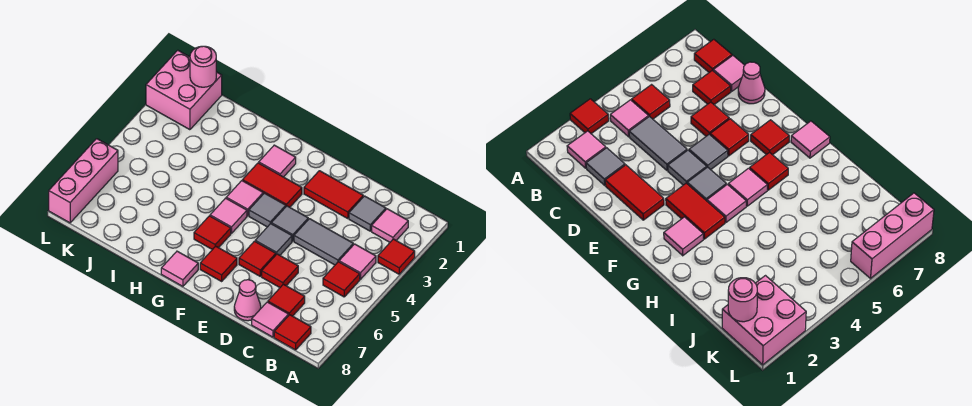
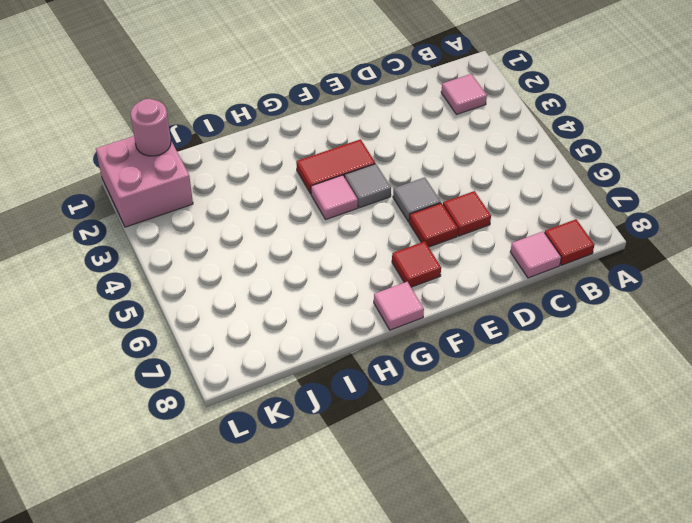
none -> red tile A3 level 1
none -> pink tile B4 level 1
none -> red tile B5 level 1

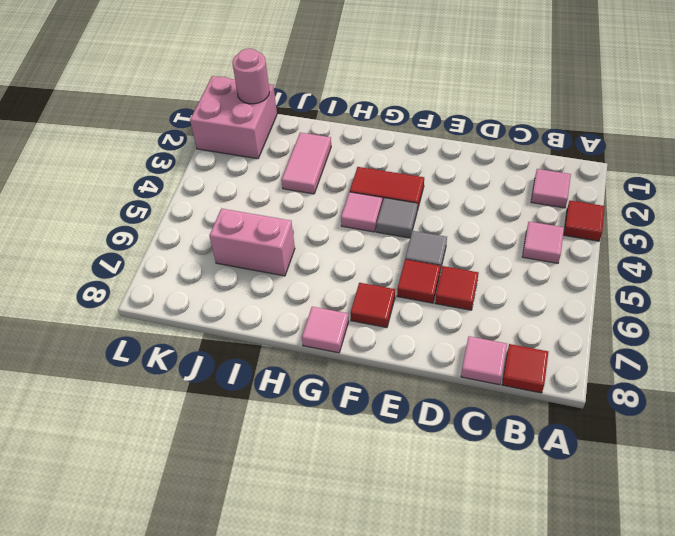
pink tile I2:I3 level 1 -> none
pink brick I6:J6 level 1 -> none
none -> red tile B5 level 1
none -> grey tile C2 level 1
none -> grey tile C4:D4 level 1

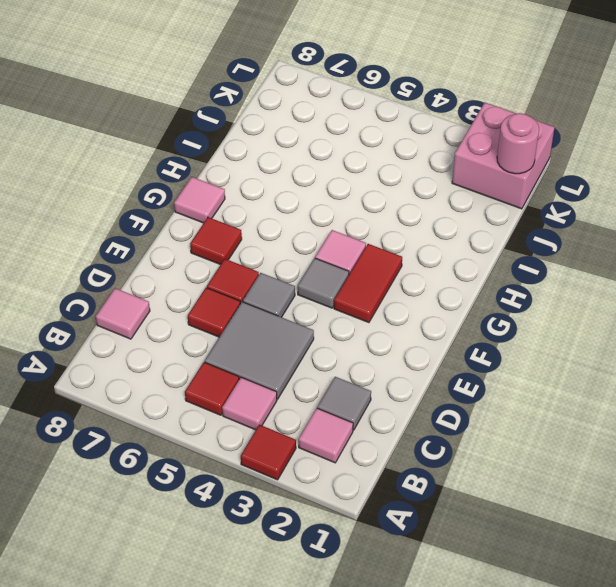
grey tile C4:D5 level 1 -> grey tile C4:D4 level 1
none -> red tile B8 level 1
none -> red tile C7 level 1
none -> red tile D2:E2 level 1

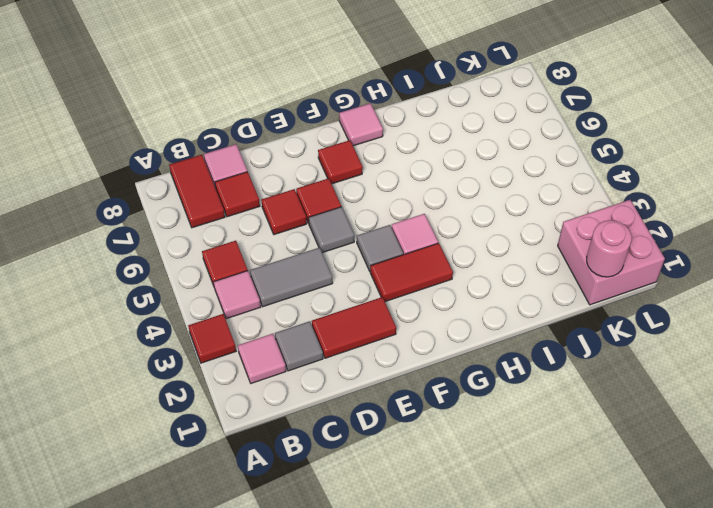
red tile B7:B8 level 1 -> red tile B8 level 1
none -> pink cone D8 level 1
none -> grey tile E4 level 1
none -> pink tile G2 level 1

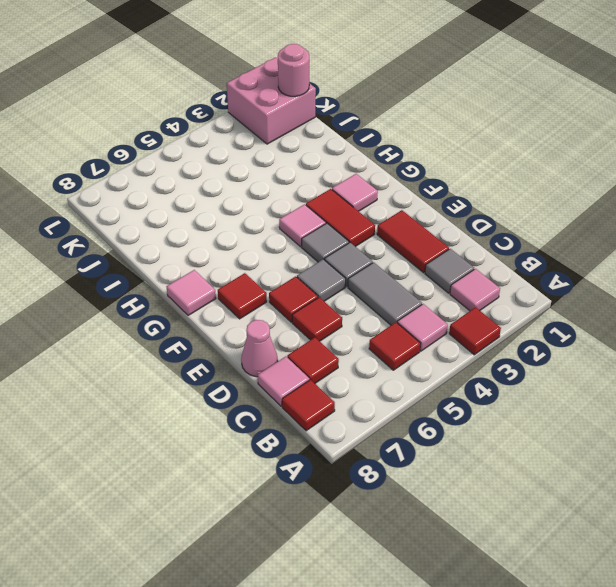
none -> pink tile G5 level 1
none -> red tile G6 level 1
none -> pink brick L6:L8 level 1

